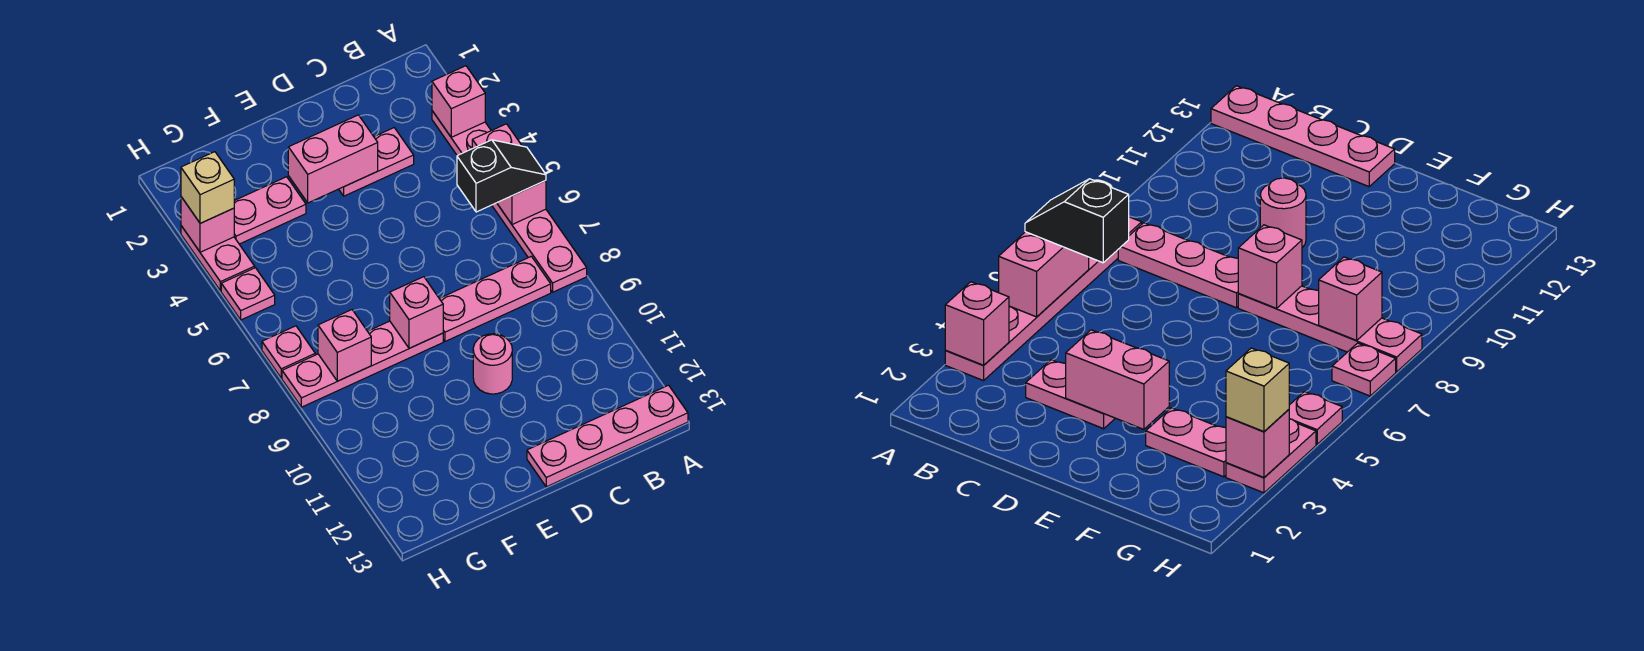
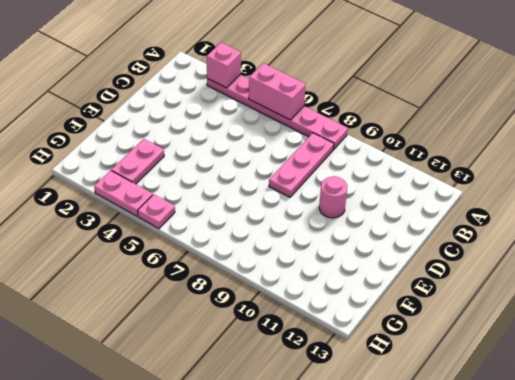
none -> pink plate A13:D13 level 1
none -> pink plate C3:D3 level 1
none -> pink plate E8:H8 level 1

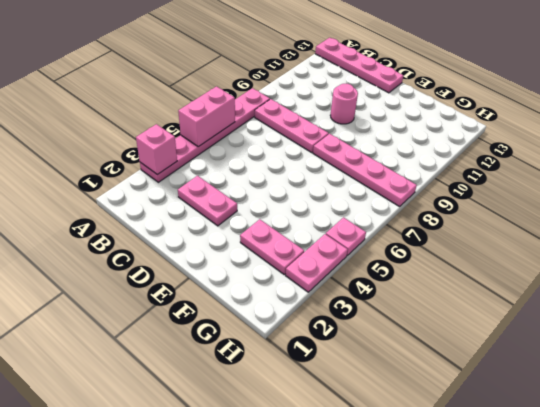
none -> pink plate H7 level 1
none -> pink brick D3:E3 level 2
none -> pink brick E8 level 2

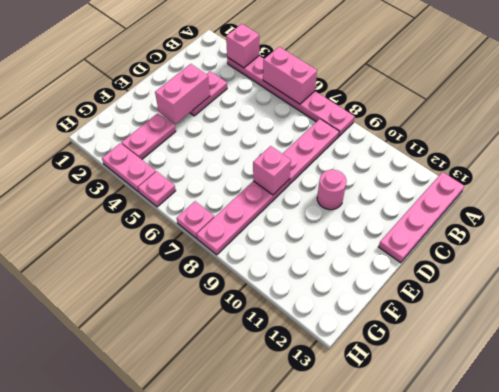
none -> pink brick G8 level 2
none -> pink brick H3 level 2
none -> black slope A6:B6 level 3 top B

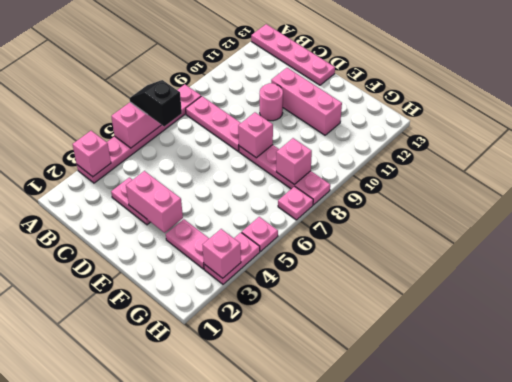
pink brick D11:F11 level 1 -> none
none -> tan brick H3 level 3

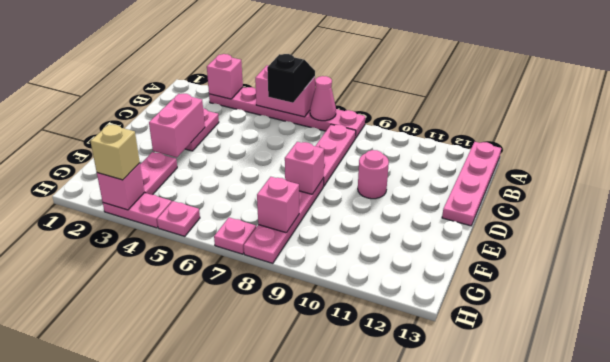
pink cone A7 level 2 -> none

